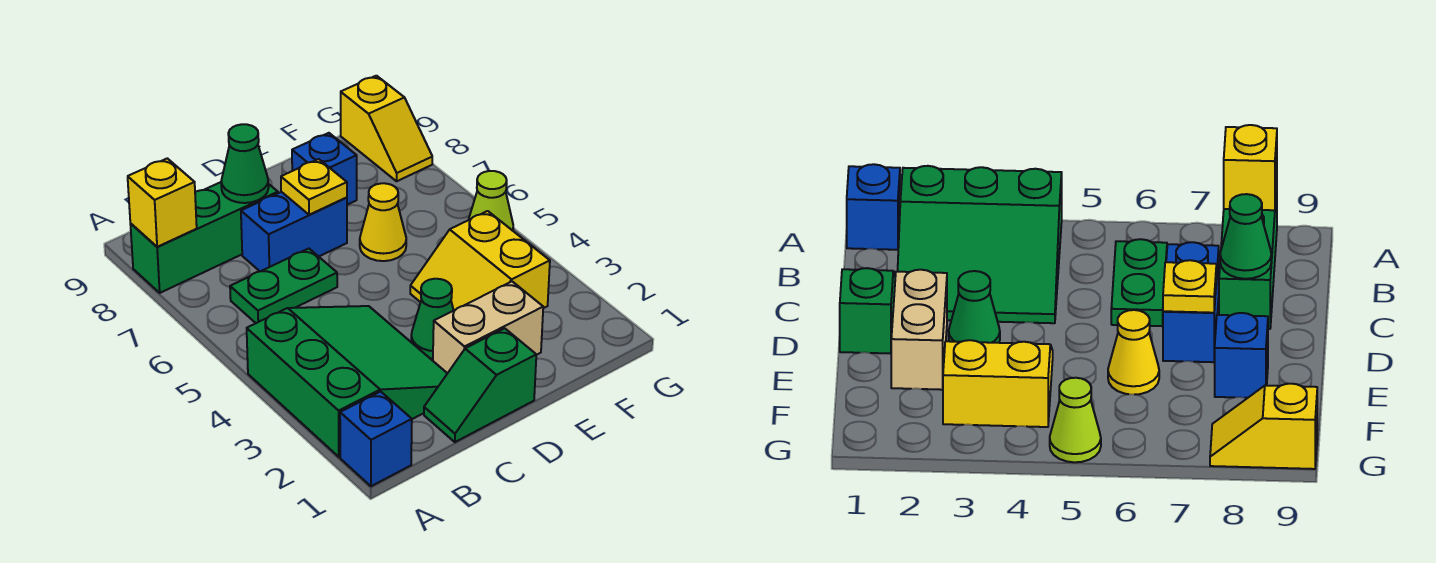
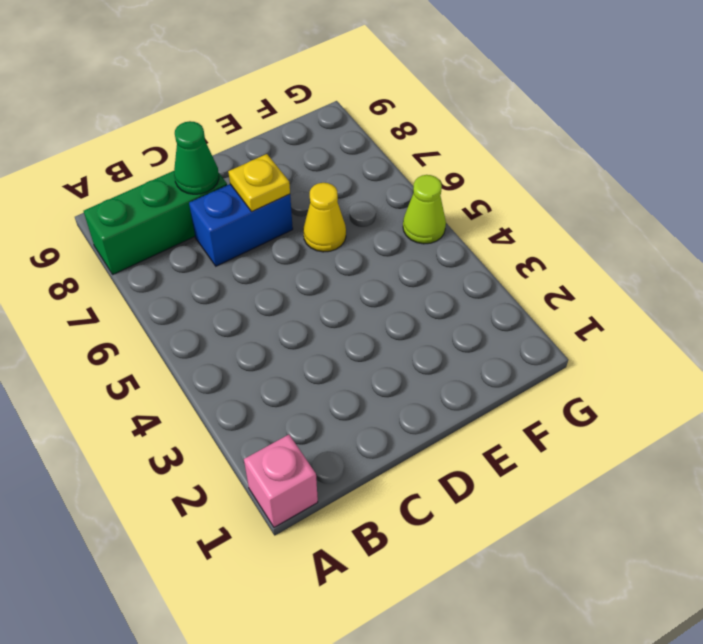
pink brick A1 level 1 -> blue brick A1 level 1
none -> green slope A2:C4 level 1 top A
none -> green plate B6:C6 level 1
none -> green slope C1:D1 level 1 top D

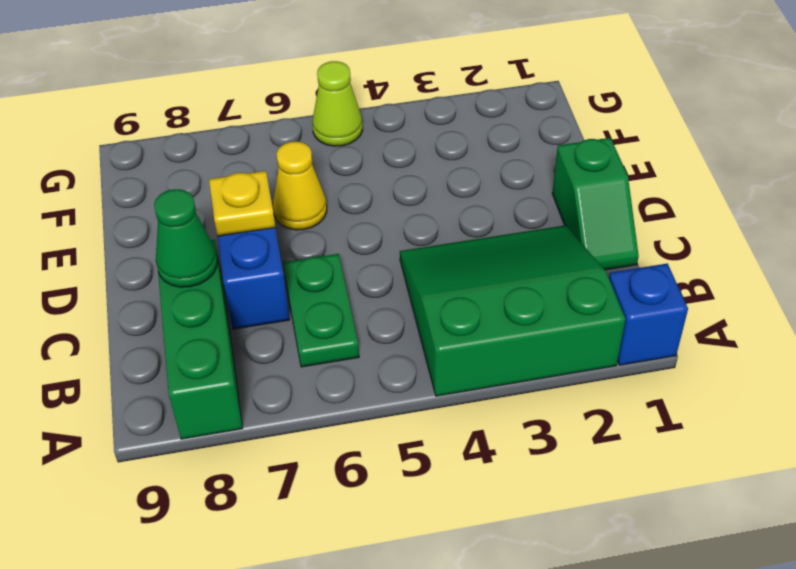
none -> tan brick D2:E2 level 1
none -> green cone D3 level 1
none -> yellow slope E3:F4 level 1 top F

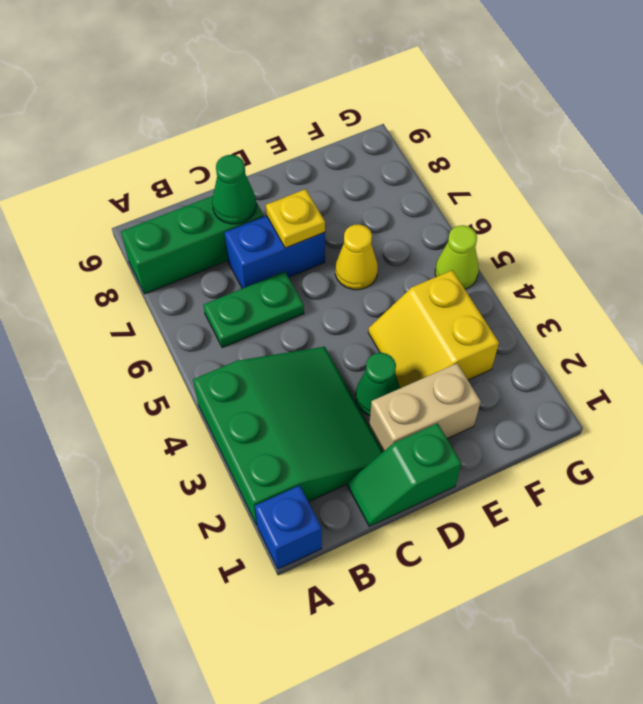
none -> blue brick E8 level 1
none -> yellow slope G8:G9 level 1 top 9
none -> yellow brick A8 level 2

